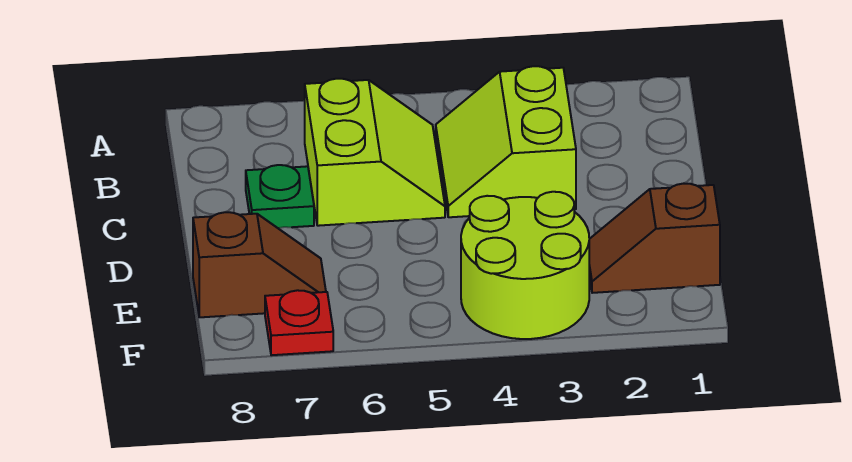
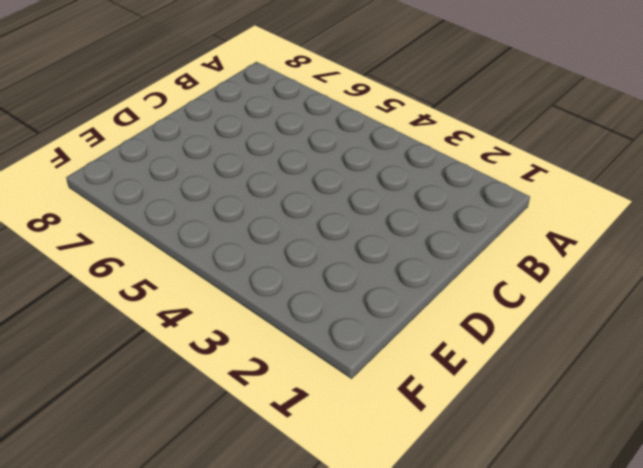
none -> lime slope B3:C4 level 1 top 3
none -> lime slope B5:C6 level 1 top 6

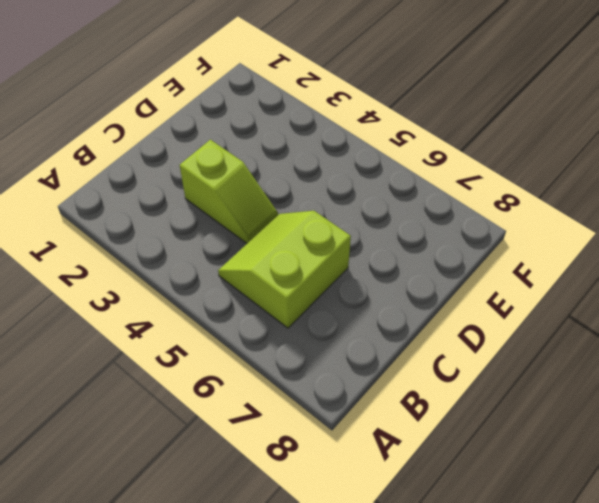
lime slope C3:C4 level 1 top 3 -> lime slope B3:C4 level 1 top 3
none -> green plate C7 level 1
none -> brown slope E1:E2 level 1 top 1

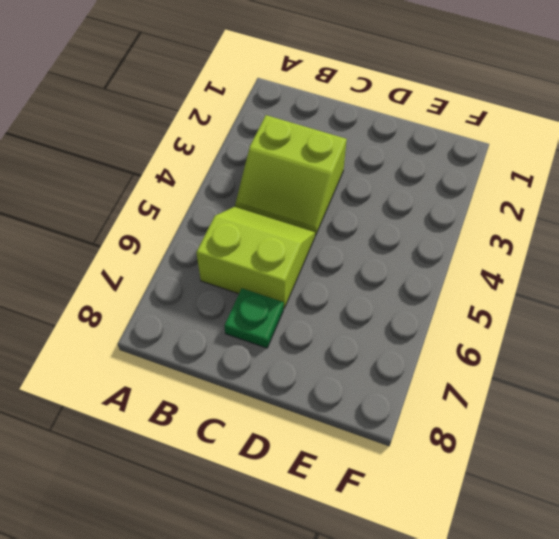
none -> brown slope E1:E2 level 1 top 1
none -> lime round brick E3:F4 level 1

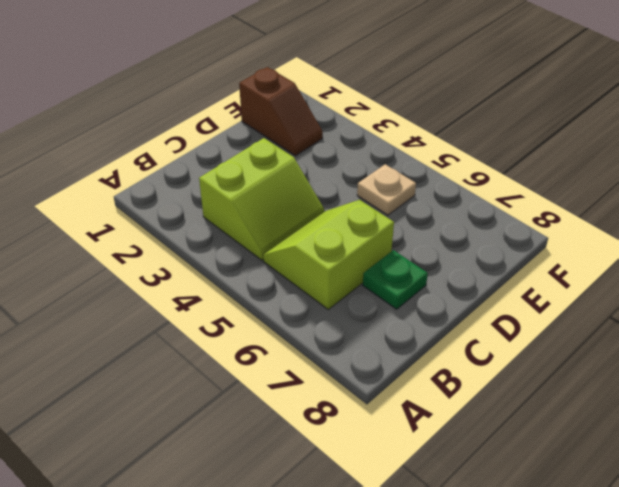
tan plate E5 level 1 -> none
none -> lime round brick E3:F4 level 1
none -> brown slope E7:E8 level 1 top 8

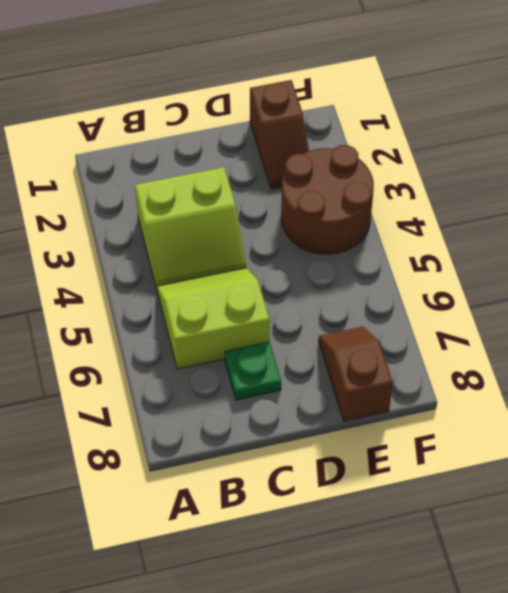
brown round brick E3:F4 level 1 -> lime round brick E3:F4 level 1
none -> red plate F7 level 1

